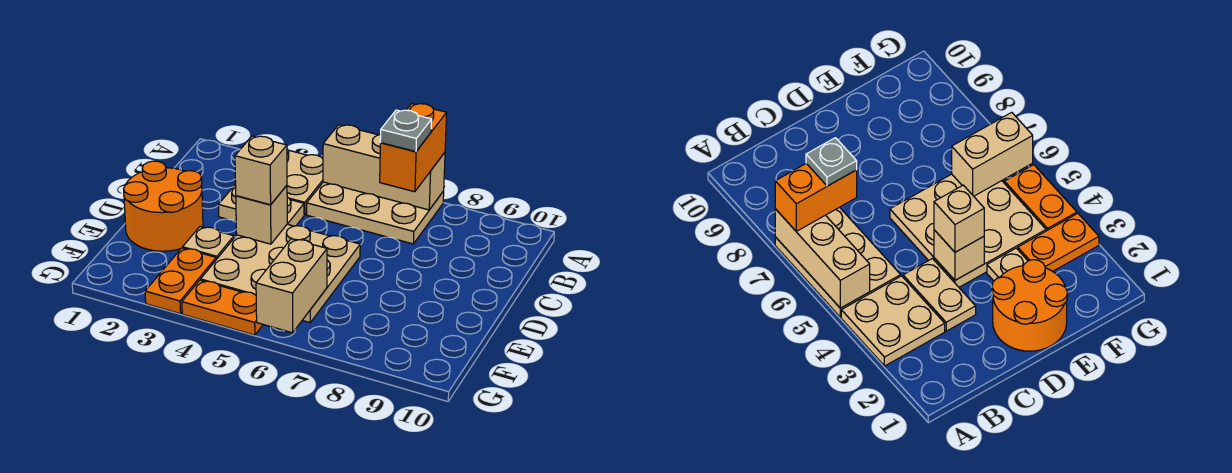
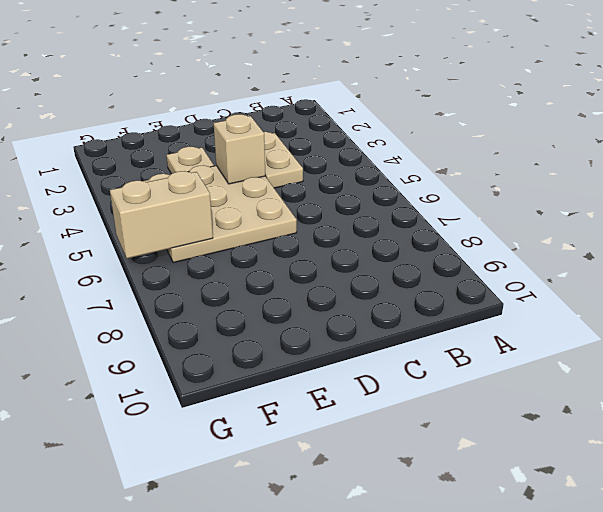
none -> tan plate A3:B4 level 1
none -> tan plate A5:B7 level 1
none -> orange round brick D1:E2 level 1

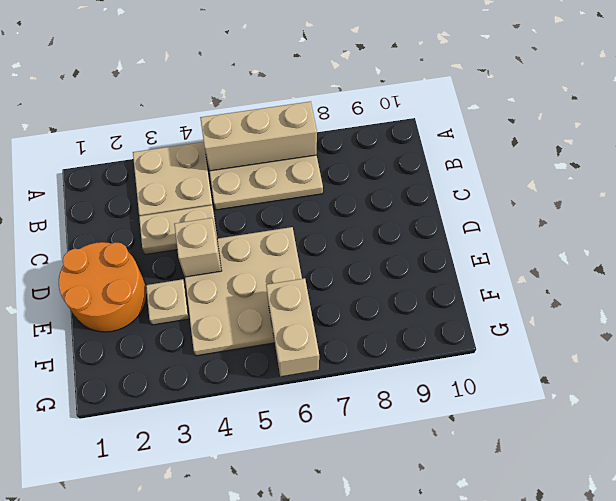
none -> orange plate F3:G3 level 1
none -> orange plate G4:G5 level 1
none -> orange brick A7:B7 level 3

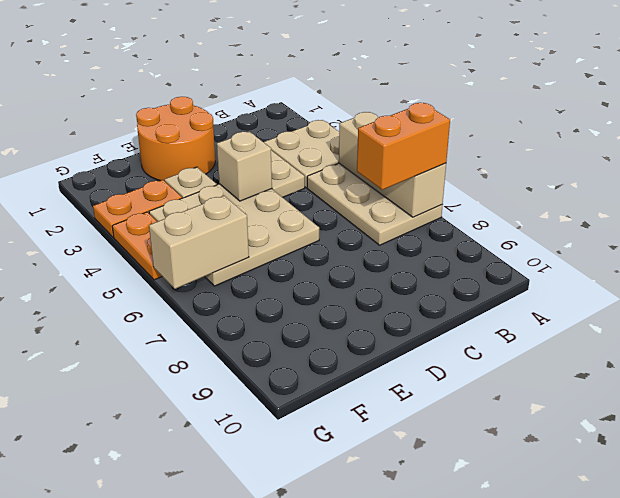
none -> tan brick D4 level 3
none -> grey plate B7 level 4

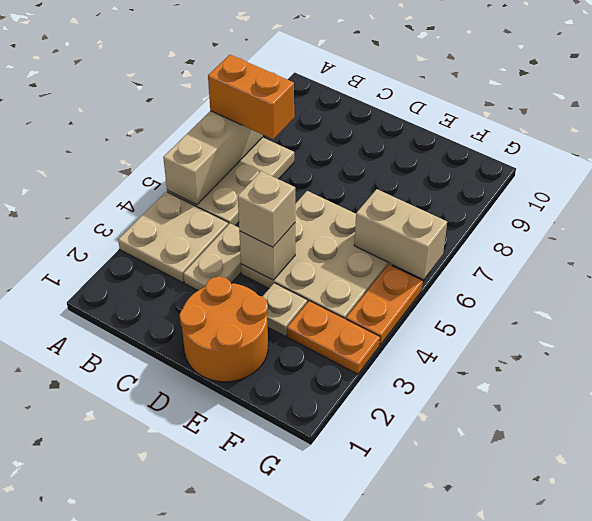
none -> grey plate B7 level 4

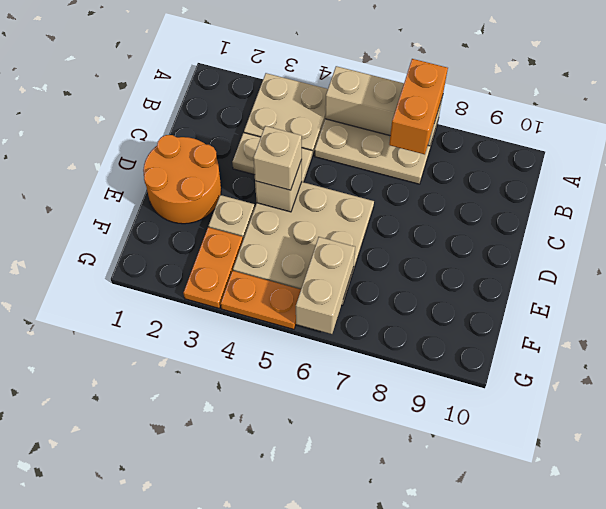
none -> grey plate B7 level 4

